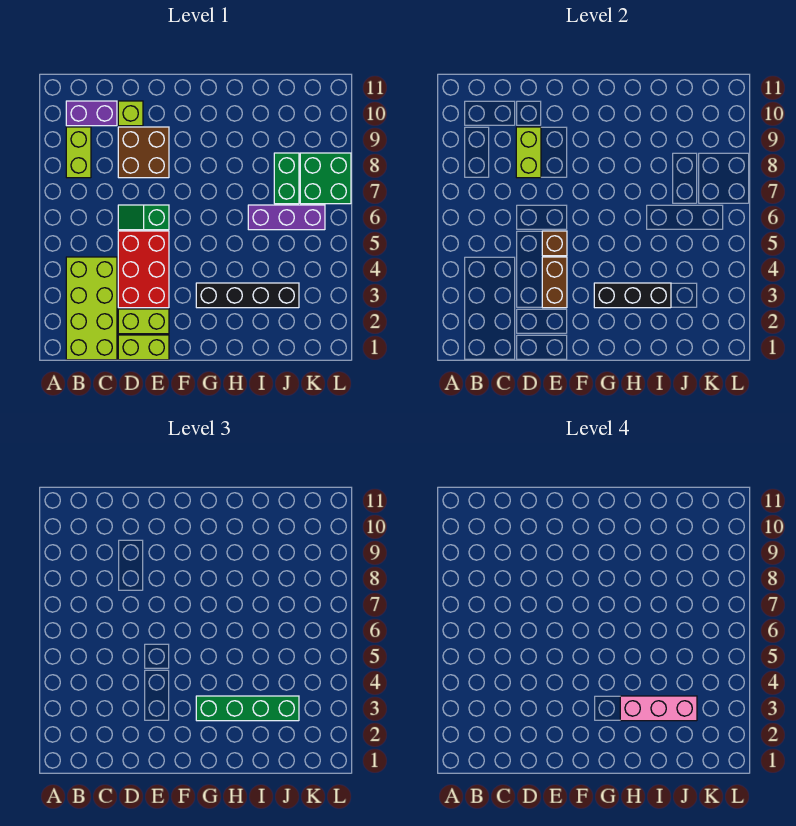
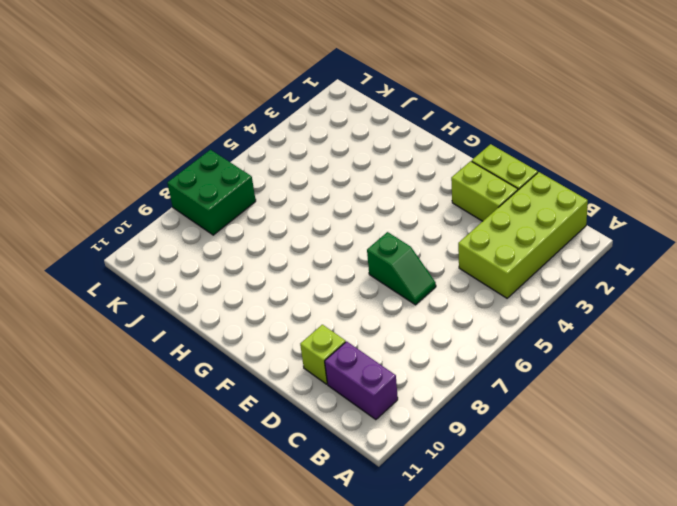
none -> lime brick B8:B9 level 1
none -> red brick D3:E5 level 1
none -> brown brick D8:E9 level 1

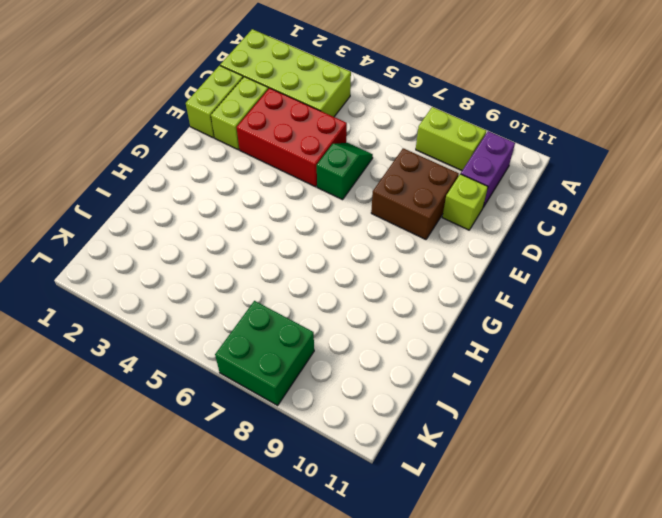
none -> black brick G3:J3 level 1
none -> purple brick I6:K6 level 1
none -> green brick J7:J8 level 1

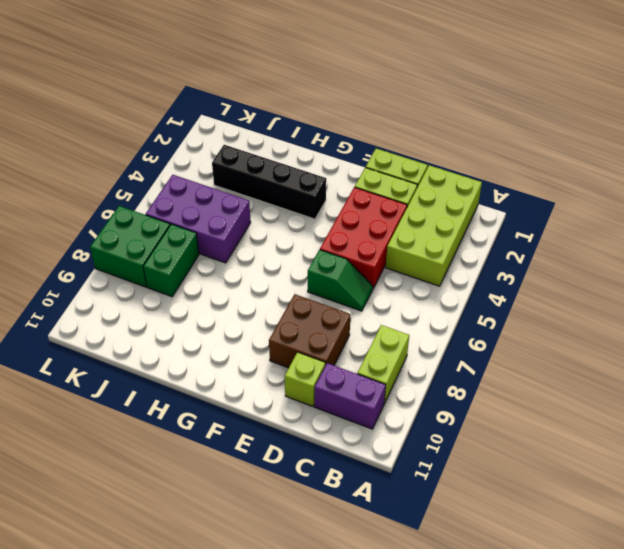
purple brick I5:K6 level 1 -> purple brick I6:K6 level 1
none -> lime brick D8:D9 level 2
none -> brown brick E3:E4 level 2
none -> brown brick E5 level 2

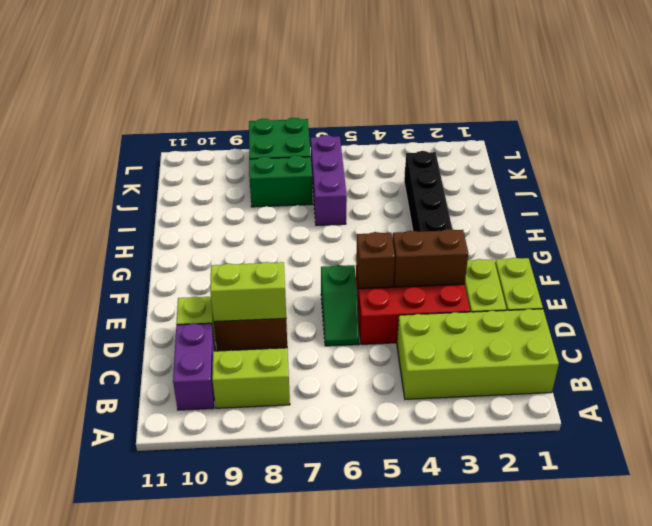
none -> black brick G3:I3 level 2
none -> green brick G3:J3 level 3
none -> pink brick H3:J3 level 4

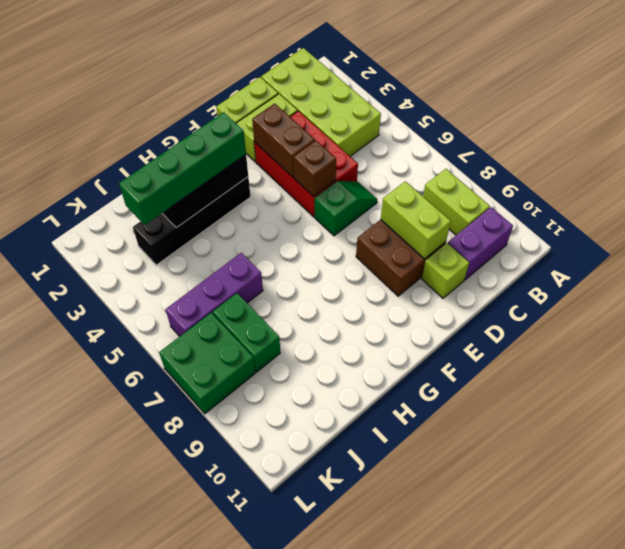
none -> pink brick H3:J3 level 4

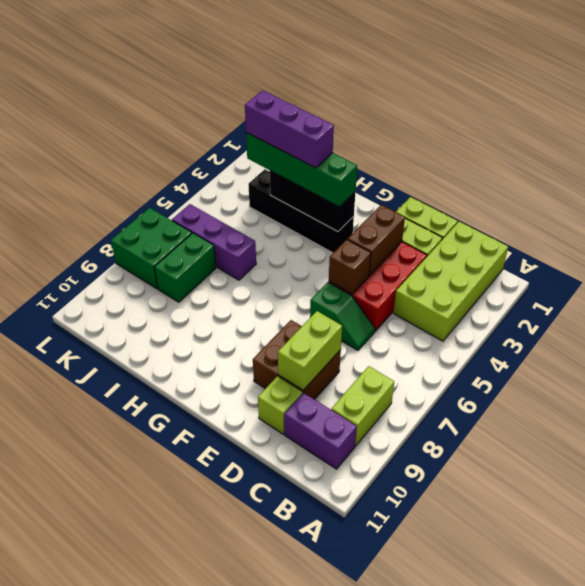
purple brick H3:J3 level 4 -> pink brick H3:J3 level 4

